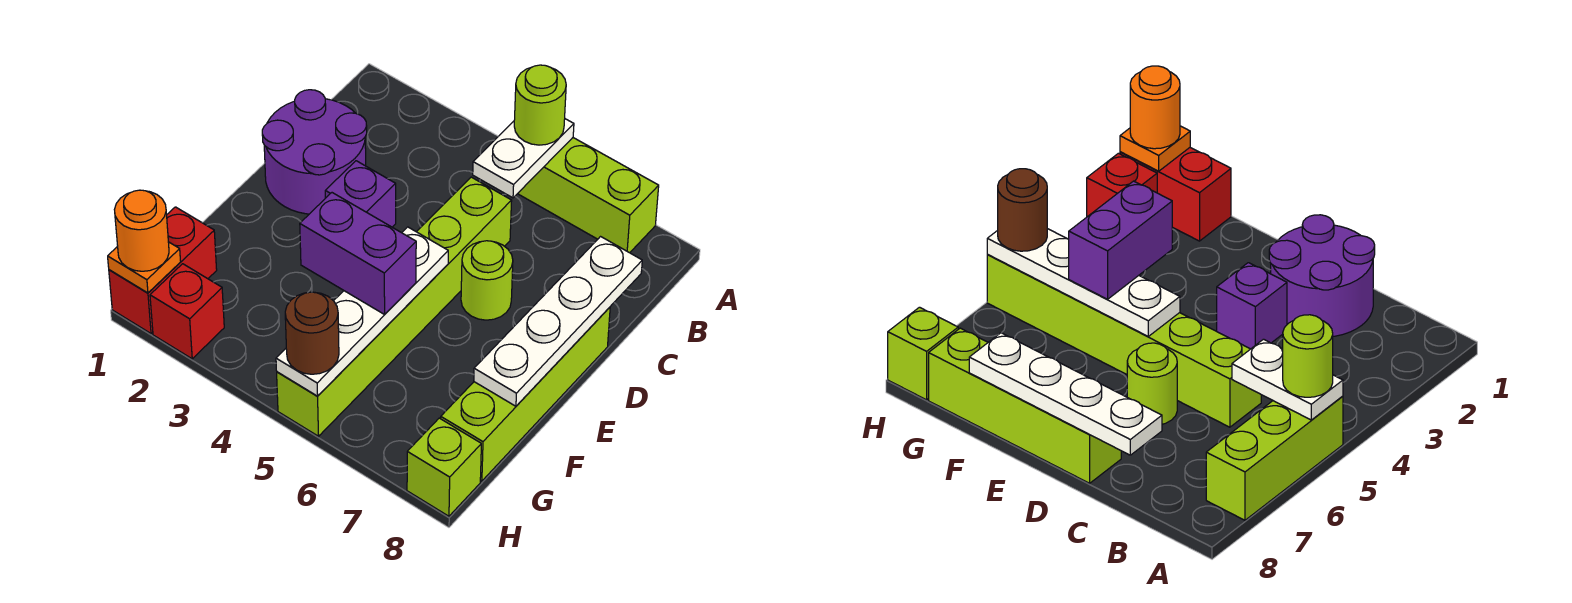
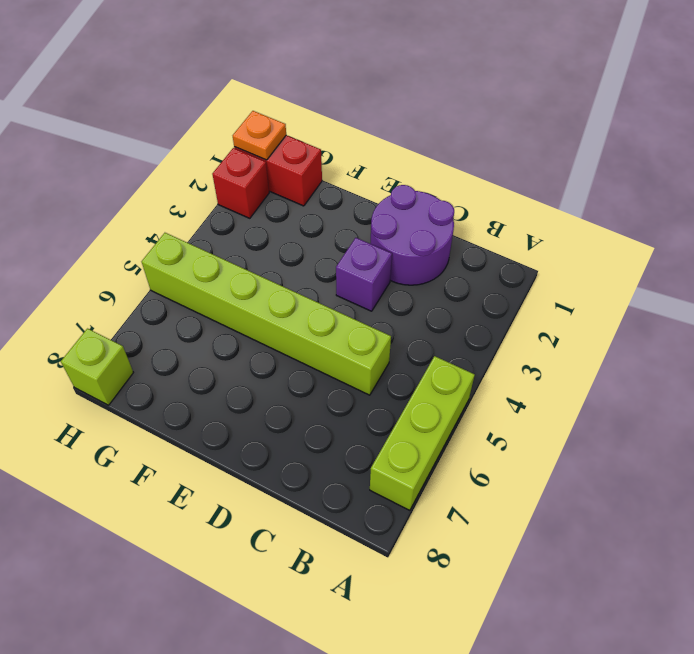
none -> lime round brick D6 level 1
none -> lime brick D8:G8 level 1
none -> white plate A5:B5 level 2

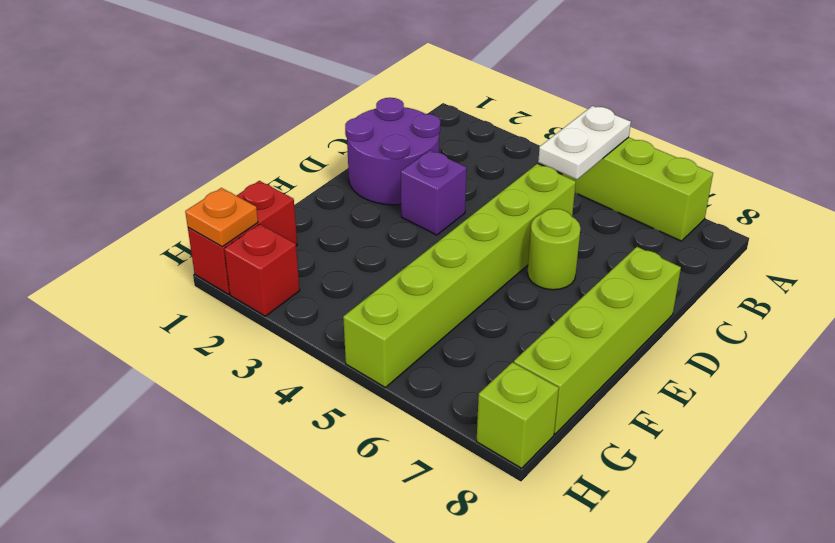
none -> white plate C8:F8 level 2
none -> white plate E5:H5 level 2
none -> lime round brick A5 level 3

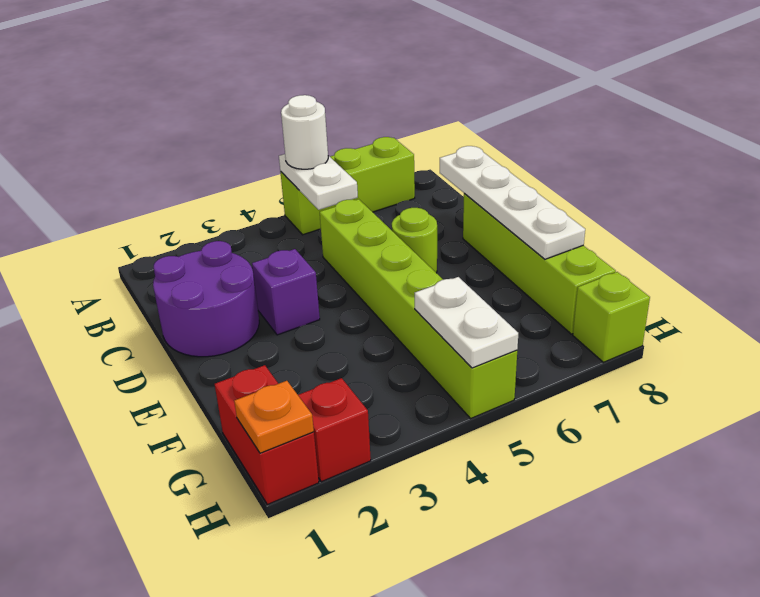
white round brick A5 level 3 -> lime round brick A5 level 3
white plate G5:H5 level 2 -> white plate E5:H5 level 2
none -> purple brick F4:F5 level 3
none -> orange round brick H1 level 3
none -> brown round brick H5 level 3

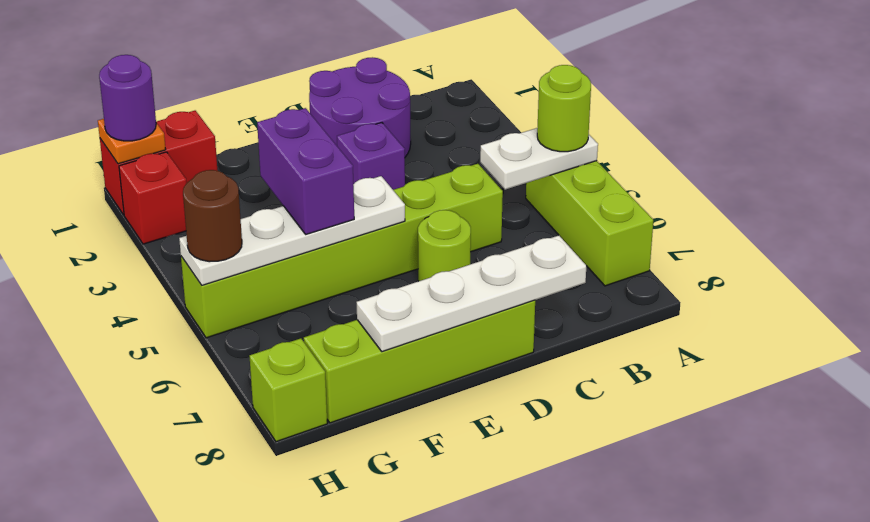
purple round brick H1 level 3 -> orange round brick H1 level 3

